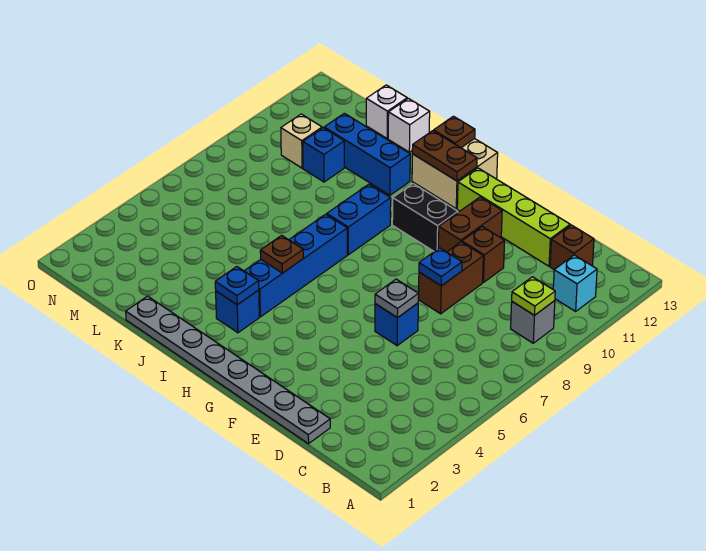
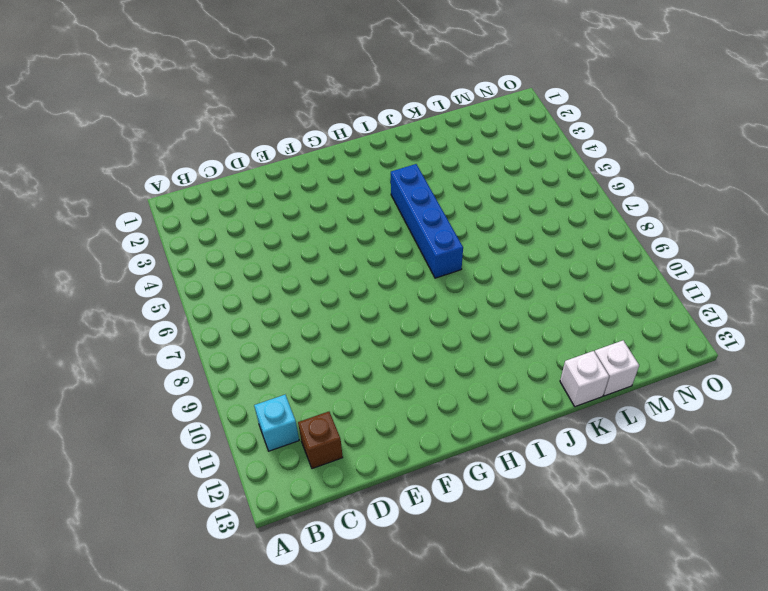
none -> grey brick B9 level 1
none -> grey plate D1:K1 level 1
none -> lime brick D12:G12 level 1

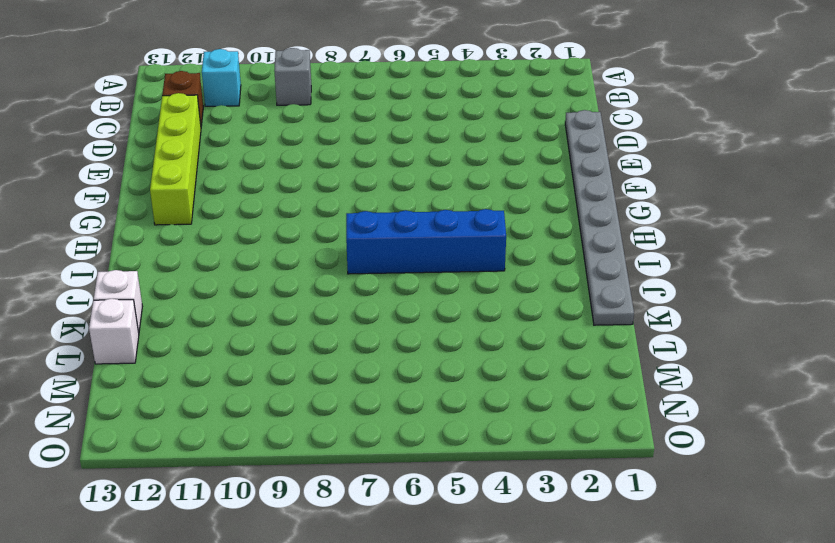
none -> blue brick E6 level 1
none -> brown brick E8:E9 level 1
none -> brown brick E10 level 1

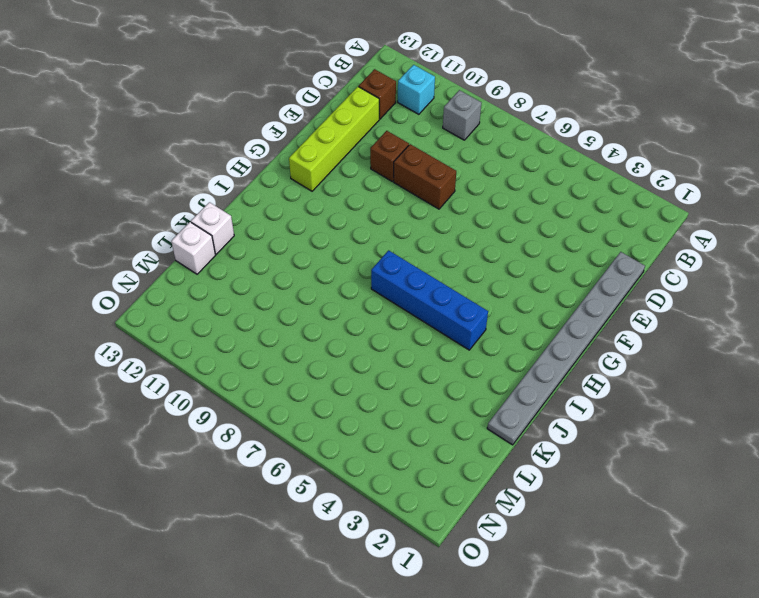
none -> blue brick E6 level 1
none -> brown brick F10:F11 level 1
none -> black brick G10:H10 level 1

